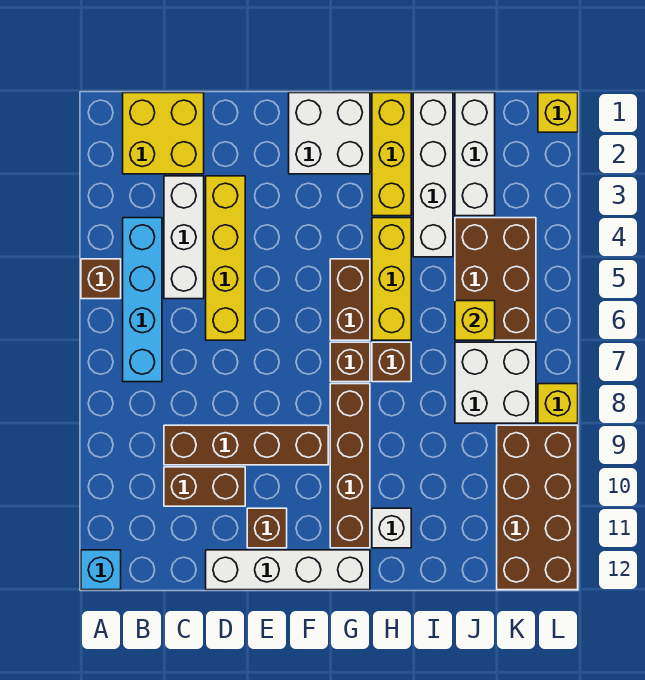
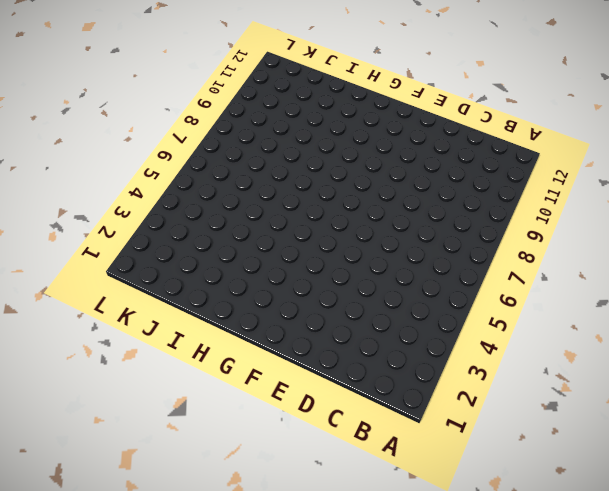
none -> brown brick A5 level 1
none -> cyan brick A12 level 1
none -> yellow brick B1:C2 level 1

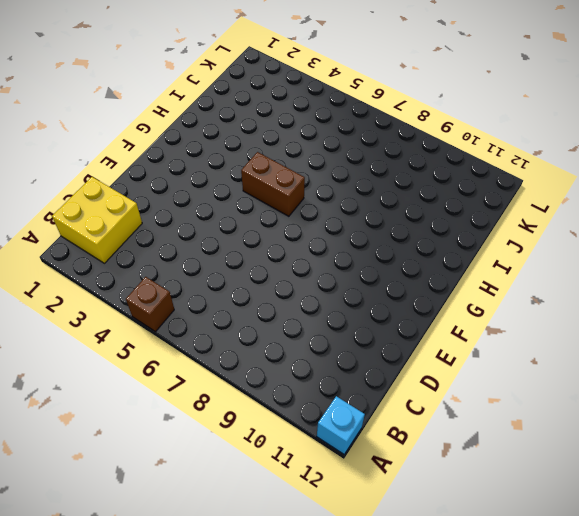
none -> cyan brick B4:B7 level 1
none -> white brick C3:C5 level 1
none -> brown brick C9:F9 level 1

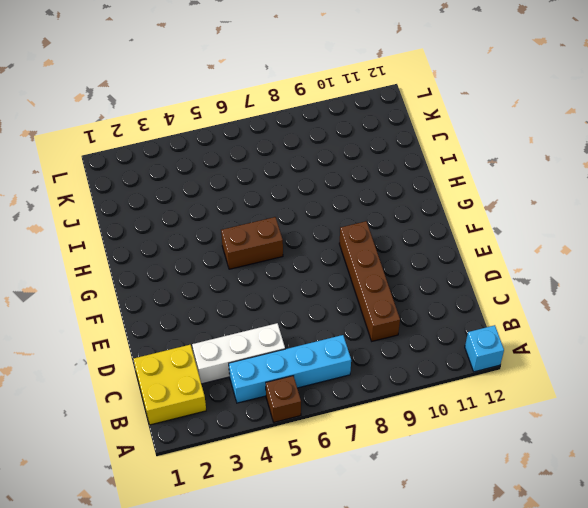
none -> brown brick C10:D10 level 1
none -> yellow brick D3:D6 level 1
none -> white brick D12:G12 level 1

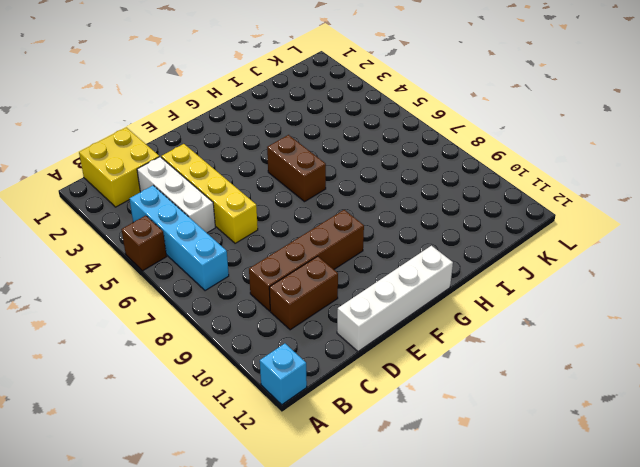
none -> brown brick E11 level 1
none -> white brick F1:G2 level 1
none -> brown brick G7 level 1

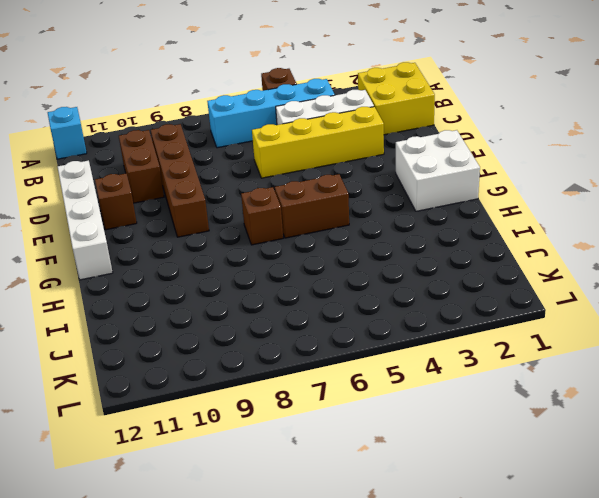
none -> brown brick G8:G11 level 1
none -> yellow brick H1:H3 level 1
none -> yellow brick H4:H6 level 1

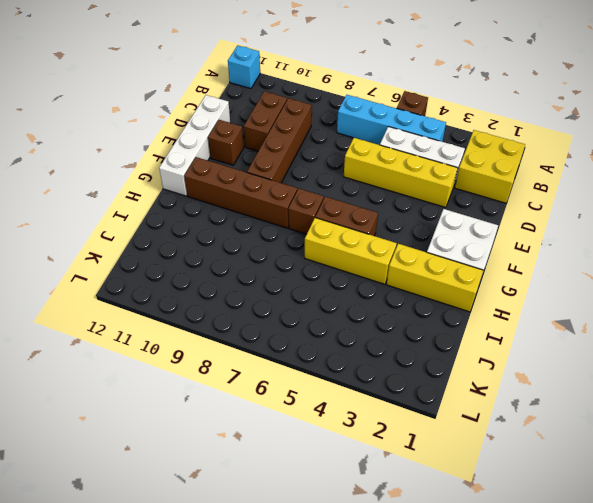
none -> brown brick H7 level 1
none -> white brick H11 level 1
none -> white brick I1:I4 level 1

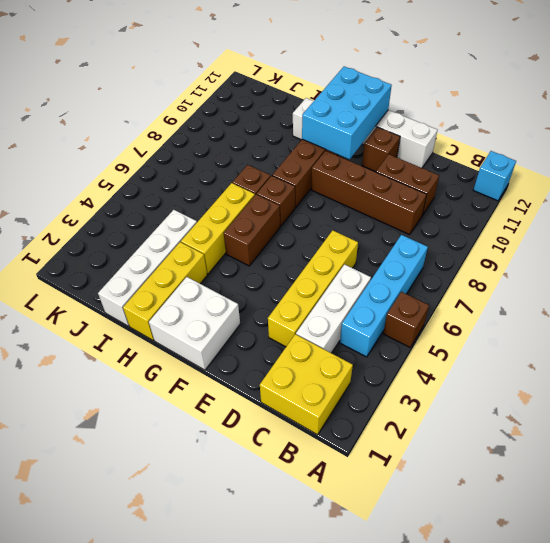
cyan brick F10:G12 level 2 -> none
none -> white brick J1:J3 level 1
none -> brown brick J4:K6 level 1
none -> white brick J7:K8 level 1

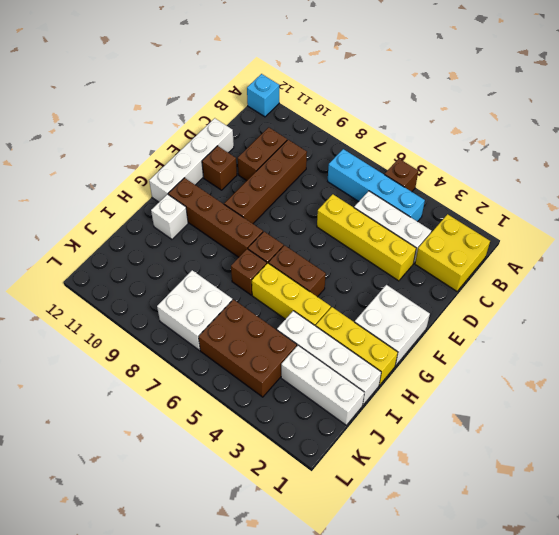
none -> brown brick K9:L12 level 1
none -> yellow brick L1 level 1
none -> yellow brick L8 level 1

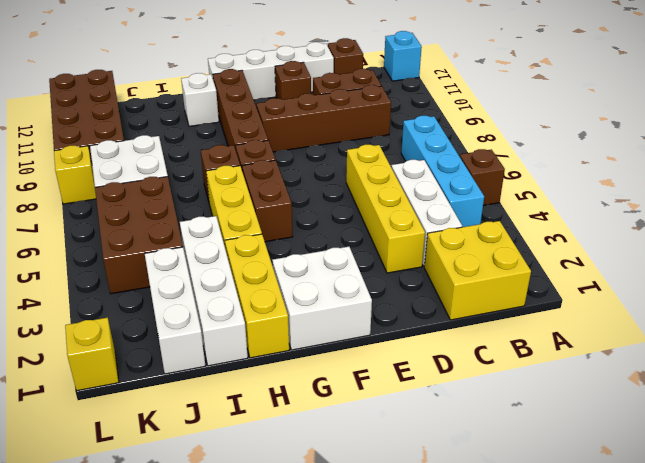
brown brick C12 level 1 -> none
none -> yellow brick J6 level 2

